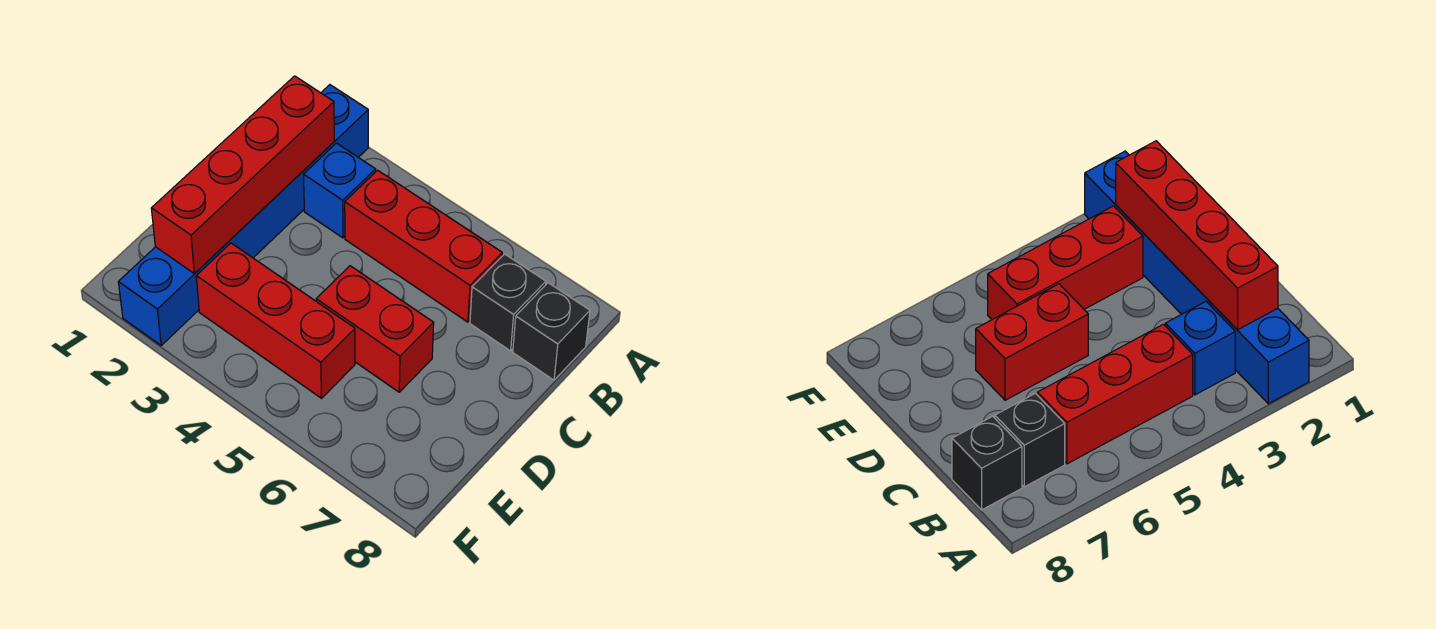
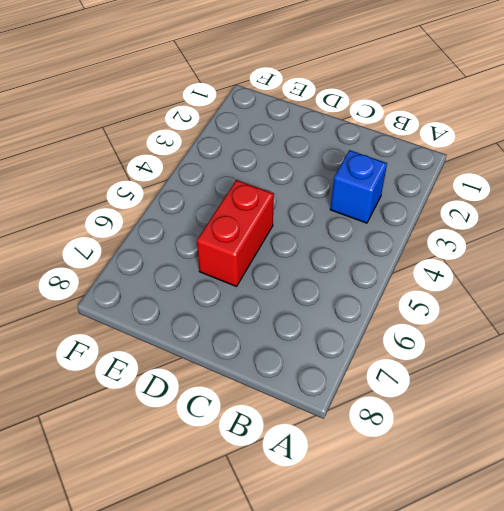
none -> blue brick A2:F2 level 1
none -> red brick B4:B6 level 1

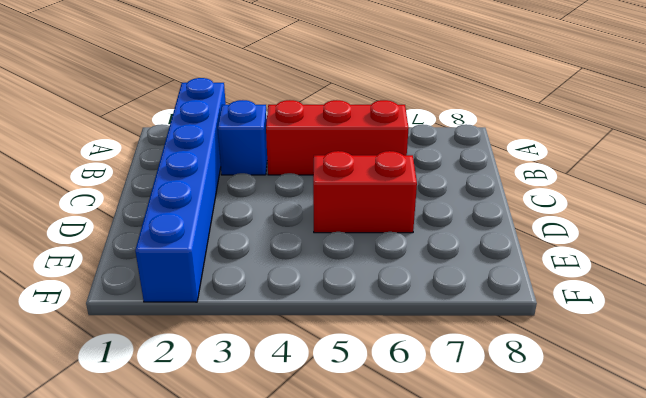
none -> black brick B7 level 1
none -> black brick B8 level 1

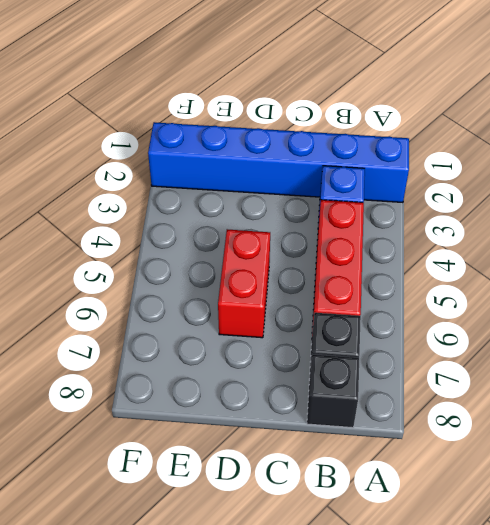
none -> red brick E3:E5 level 1
none -> red brick B2:E2 level 2

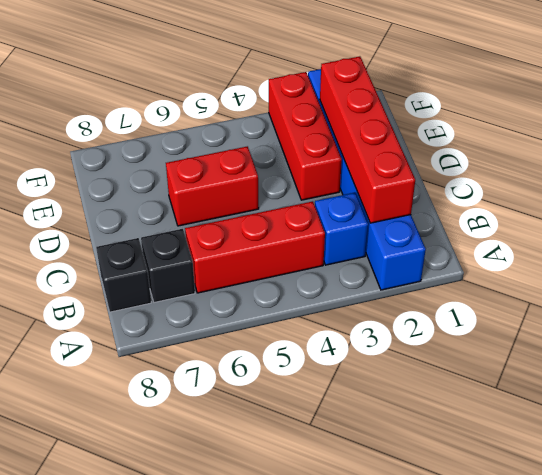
red brick D3:F3 level 1 -> red brick E3:E5 level 1

